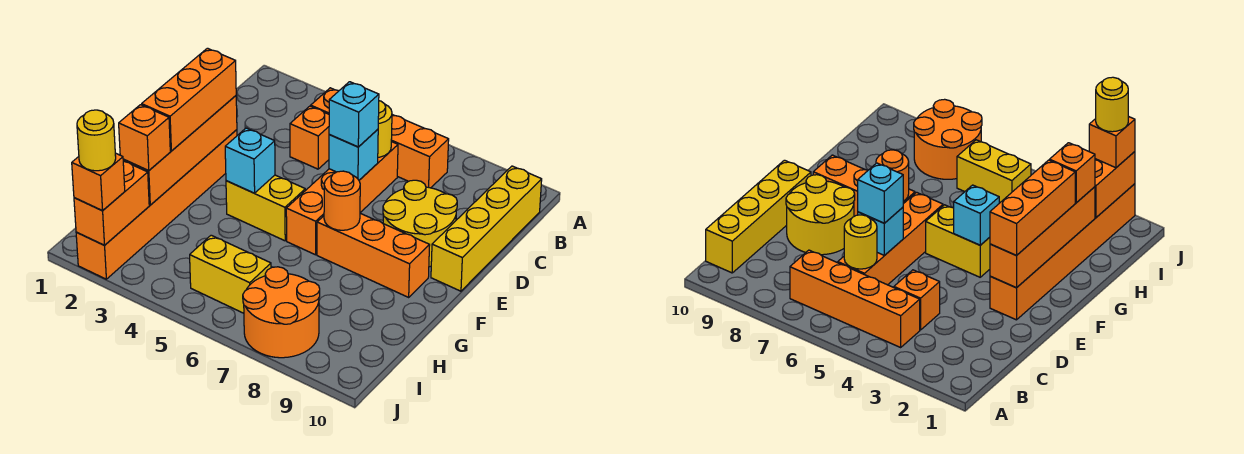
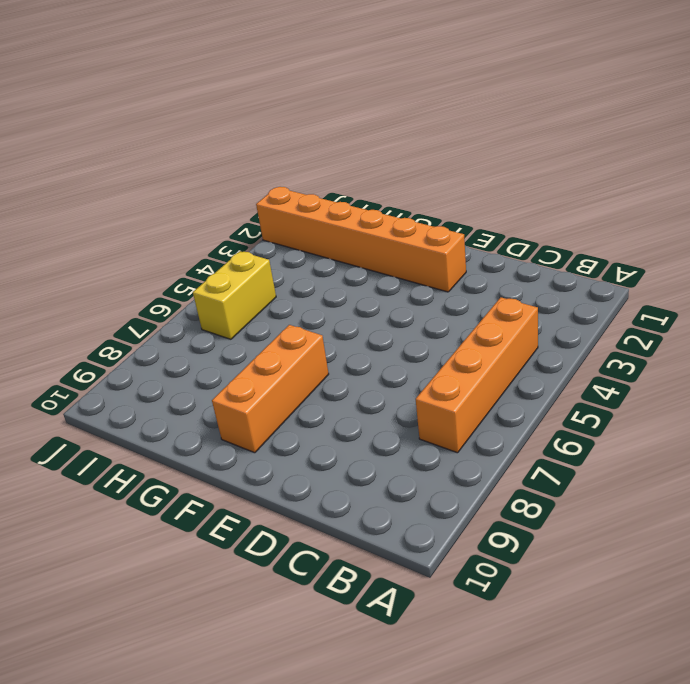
none -> yellow brick B10:E10 level 1
none -> orange brick C4 level 1
none -> orange brick C6:F6 level 1

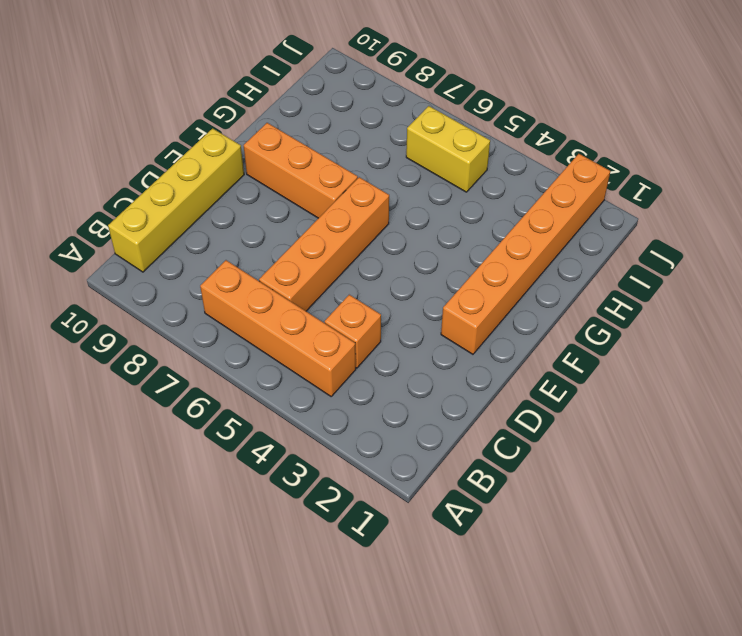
none -> yellow round brick D8:E9 level 1
none -> yellow brick F4:F5 level 1
none -> orange round brick I7:J8 level 1

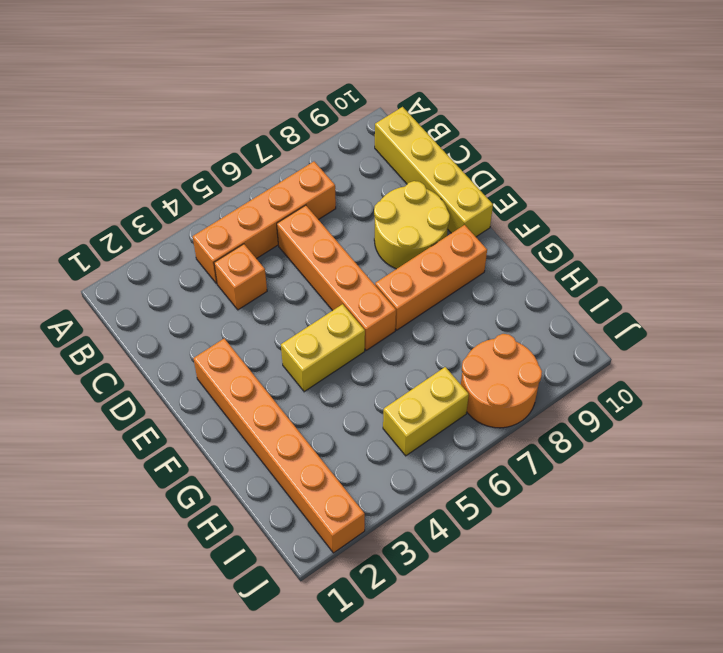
none -> yellow round brick C6 level 2
none -> cyan brick D6 level 2
none -> orange brick E2:H2 level 2

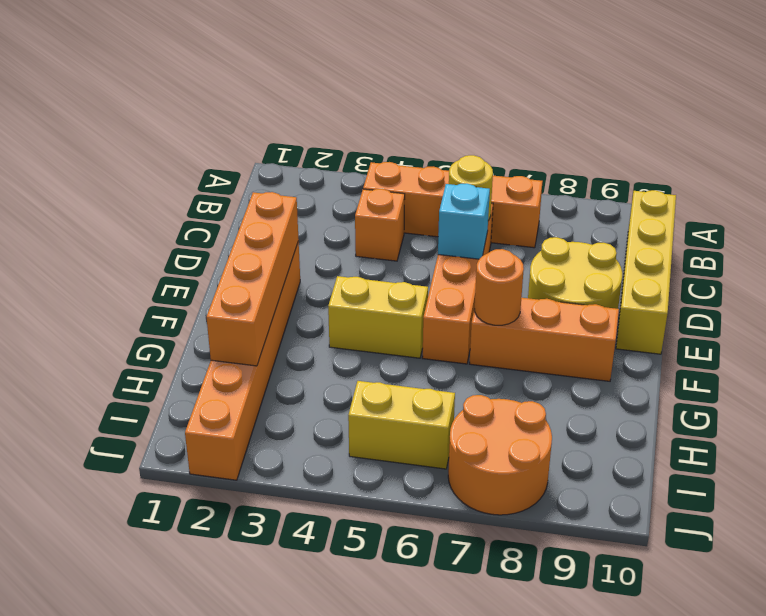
none -> cyan brick F4 level 2
none -> orange brick I2:J2 level 2
none -> cyan brick D6 level 3

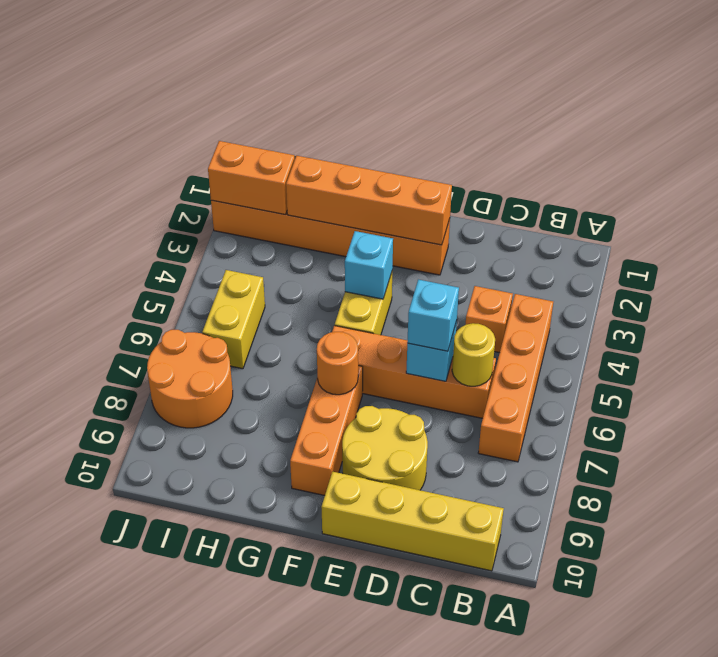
none -> orange brick E2:G2 level 3
none -> orange brick H2 level 3
none -> orange brick J2 level 3

